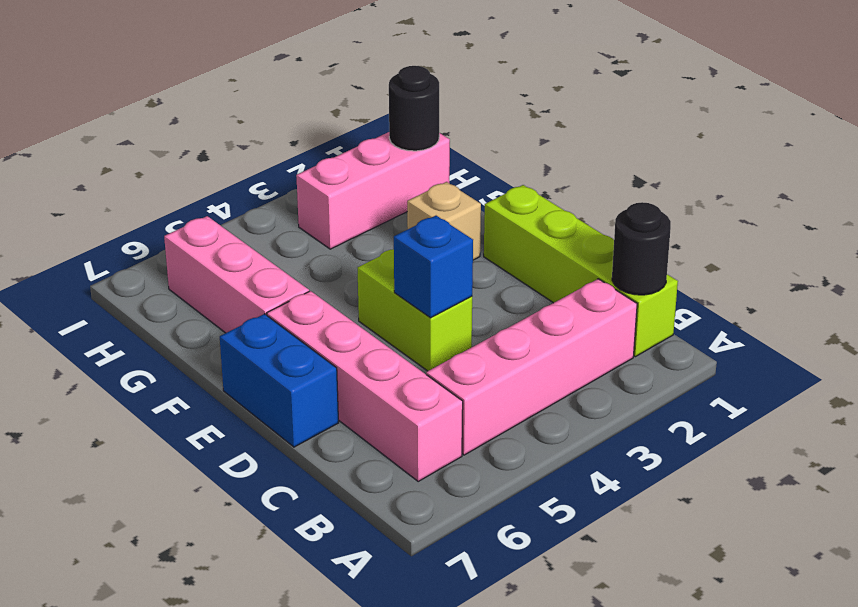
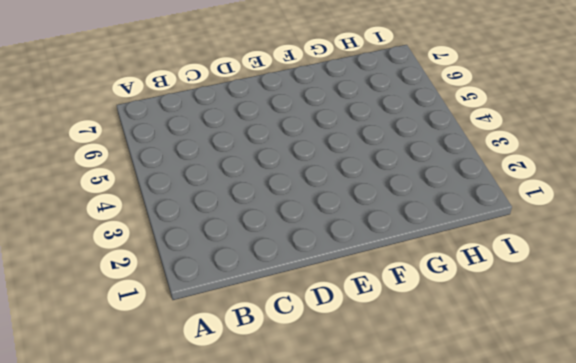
none -> lime brick B1:E1 level 1
none -> pink brick B2:B5 level 1

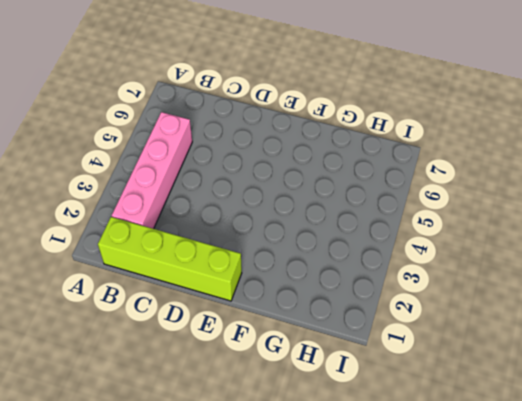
none -> pink brick B6:E6 level 1
none -> lime brick D4:E4 level 1

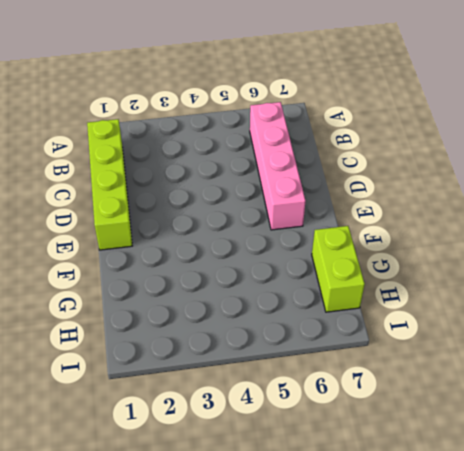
lime brick G7:H7 level 1 -> lime brick D4:E4 level 1
none -> pink brick B2:B5 level 1
none -> blue brick D7:E7 level 1

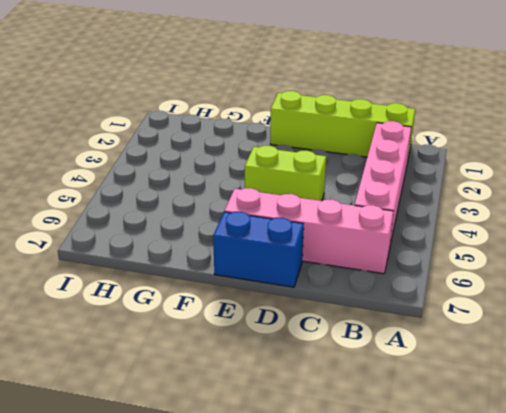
none -> tan brick F2 level 1
none -> pink brick F6:H6 level 1

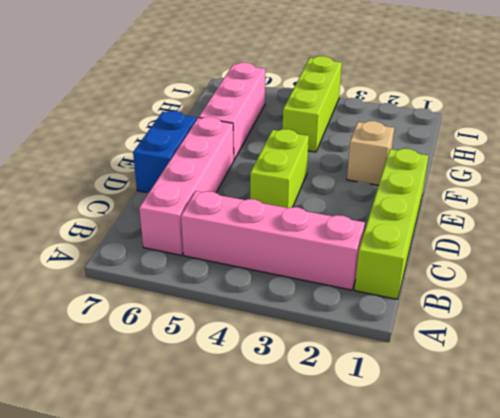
lime brick G4:I4 level 1 -> none
none -> pink brick H1:H3 level 1
none -> black round brick B1 level 2

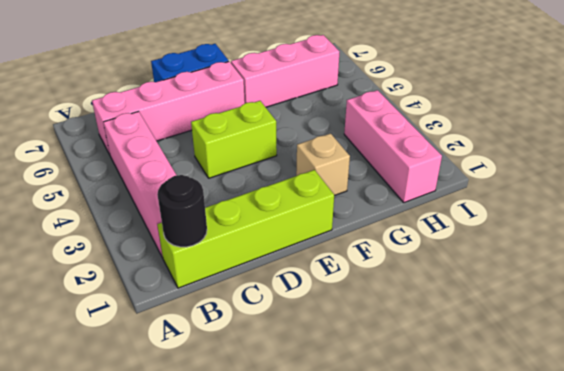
none -> blue brick D4 level 2
none -> black round brick H1 level 2

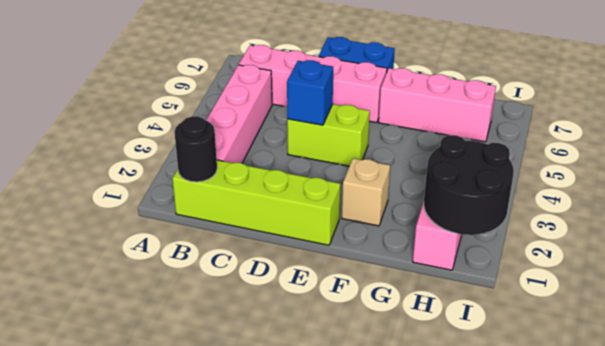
black round brick H1:I2 level 2 -> black round brick H1 level 2

